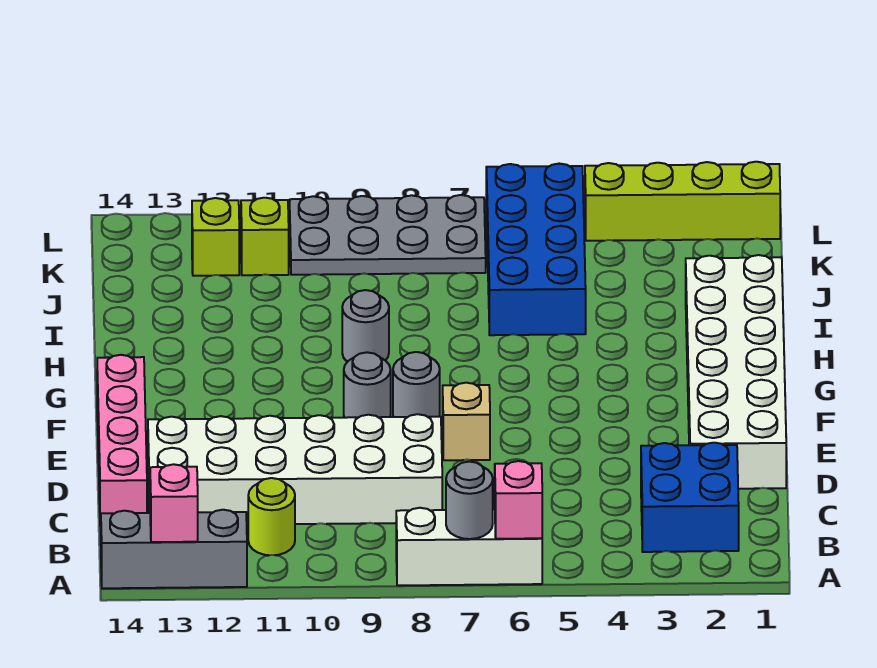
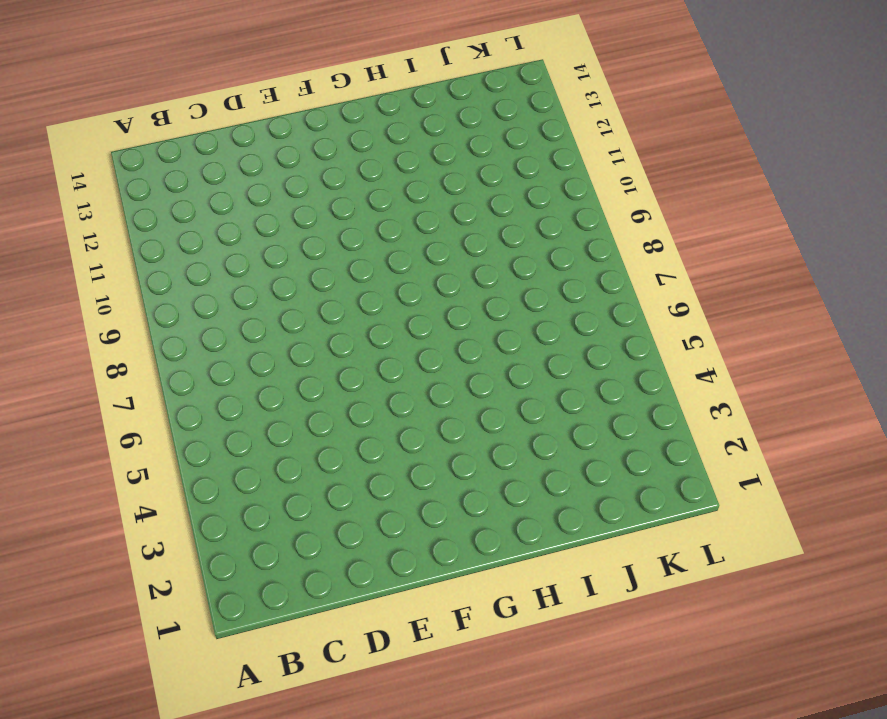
none -> white brick A6:A8 level 1
none -> grey brick A12:A14 level 1
none -> blue brick B2:C3 level 1

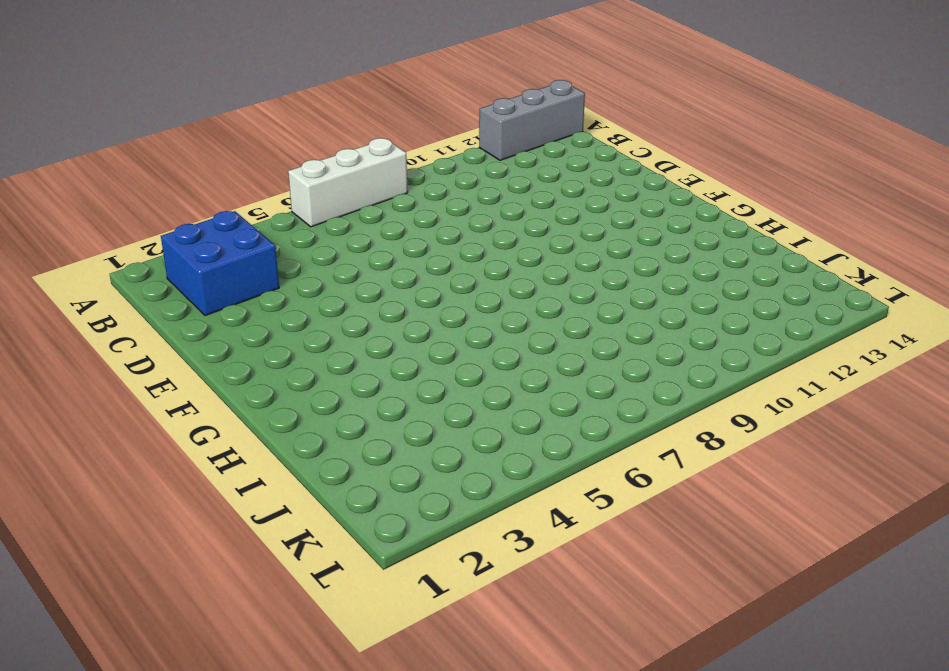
none -> lime round brick B11 level 1
none -> white brick C8:D13 level 1
none -> pink brick C14:F14 level 1

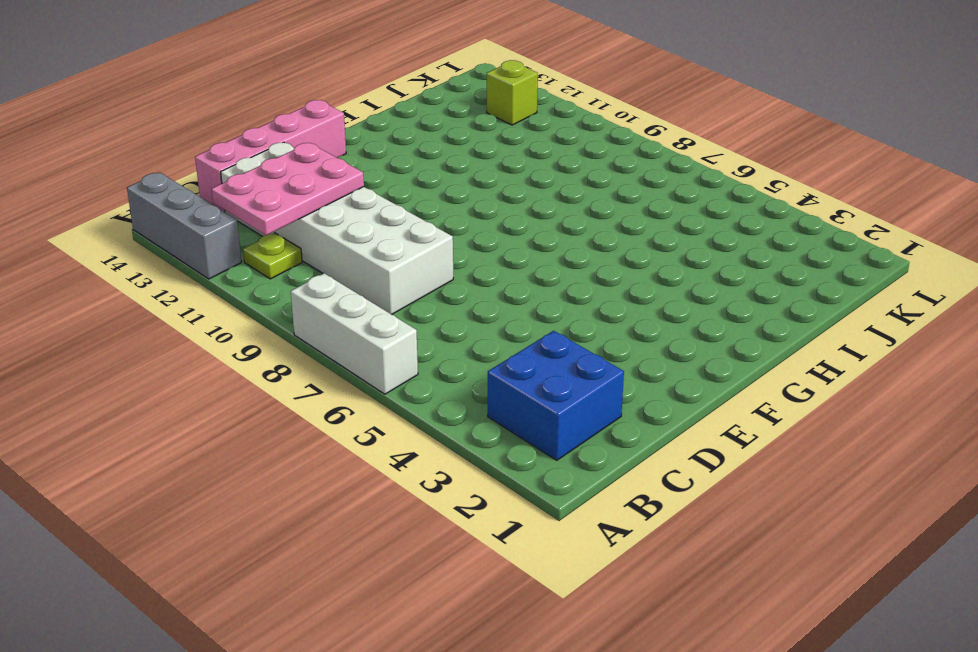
lime plate B11 level 1 -> lime round brick B11 level 1
pink plate B11:D12 level 2 -> none
none -> white brick D1:I2 level 1
none -> tan brick E7 level 1
none -> grey round brick F8 level 1

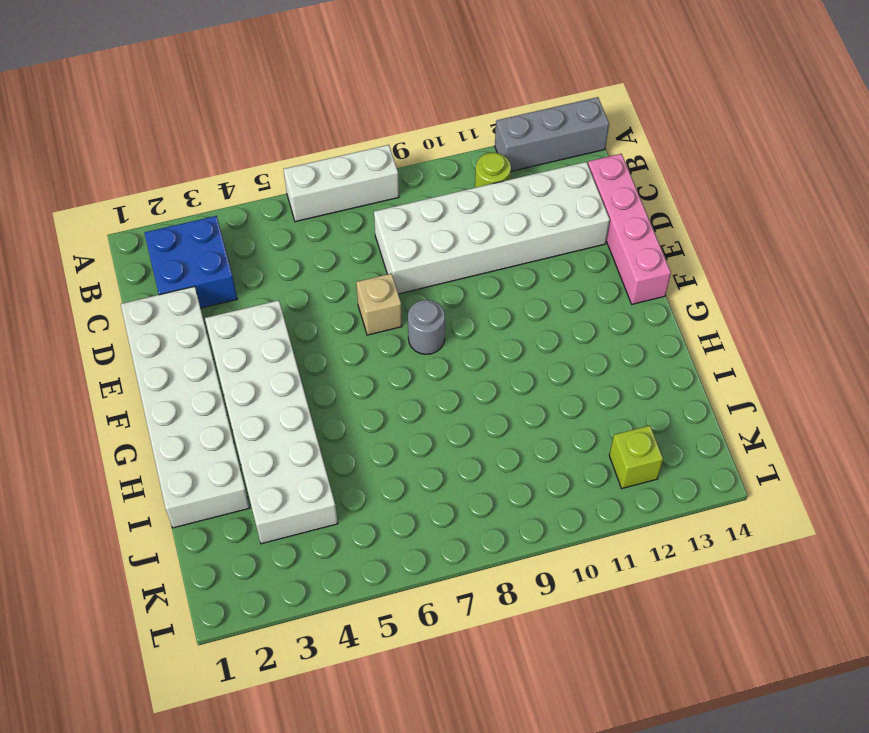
white brick E3:J4 level 1 -> none
none -> grey round brick F9 level 1
none -> grey round brick H9 level 1
none -> blue brick I5:L6 level 1

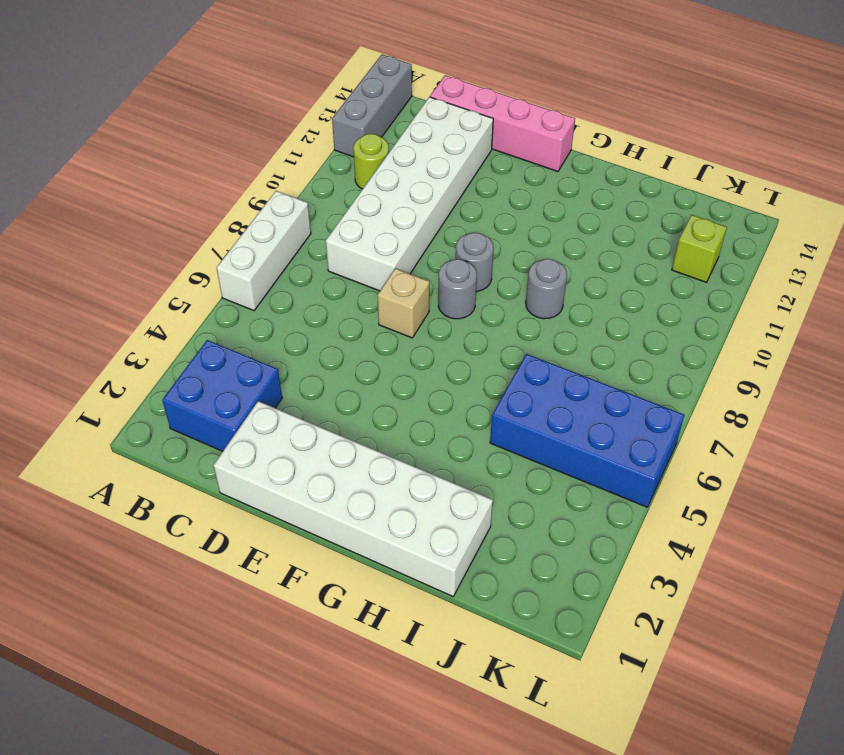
none -> grey plate K7:L10 level 1
none -> lime brick K11 level 1
none -> lime brick L1:L4 level 1

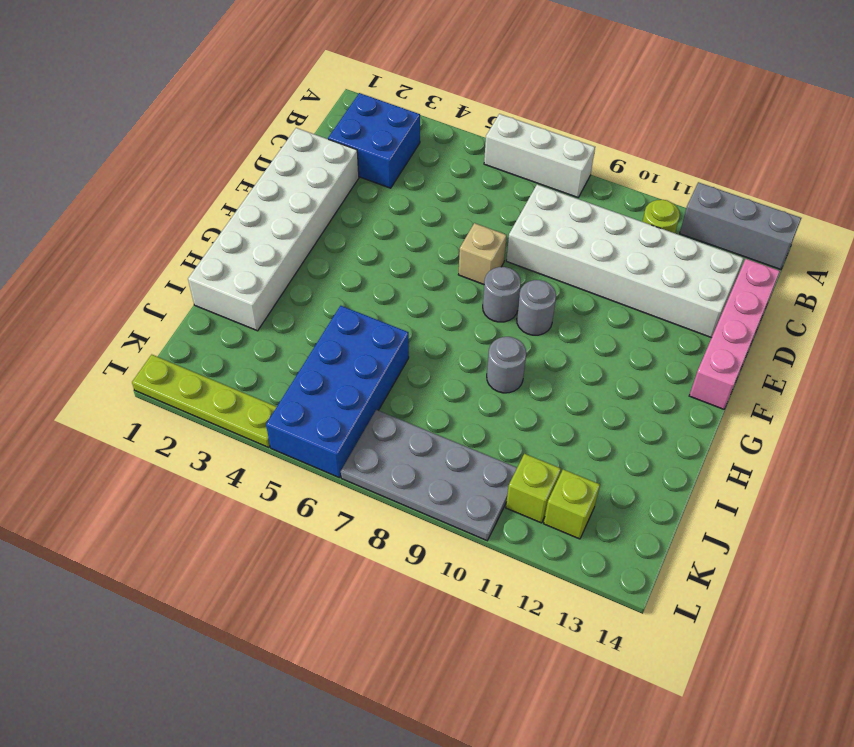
lime plate L1:L4 level 1 -> lime brick L1:L4 level 1
none -> pink brick A6 level 2
none -> grey round brick A7 level 2
none -> pink brick A13 level 2

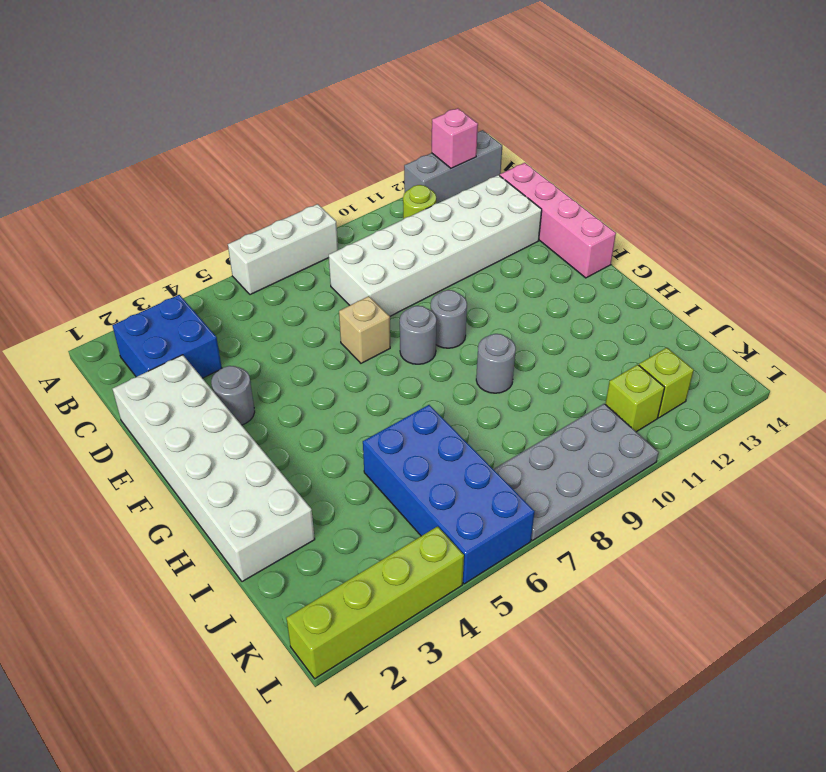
grey round brick E3 level 1 -> grey round brick A7 level 2
none -> pink brick A6 level 2

